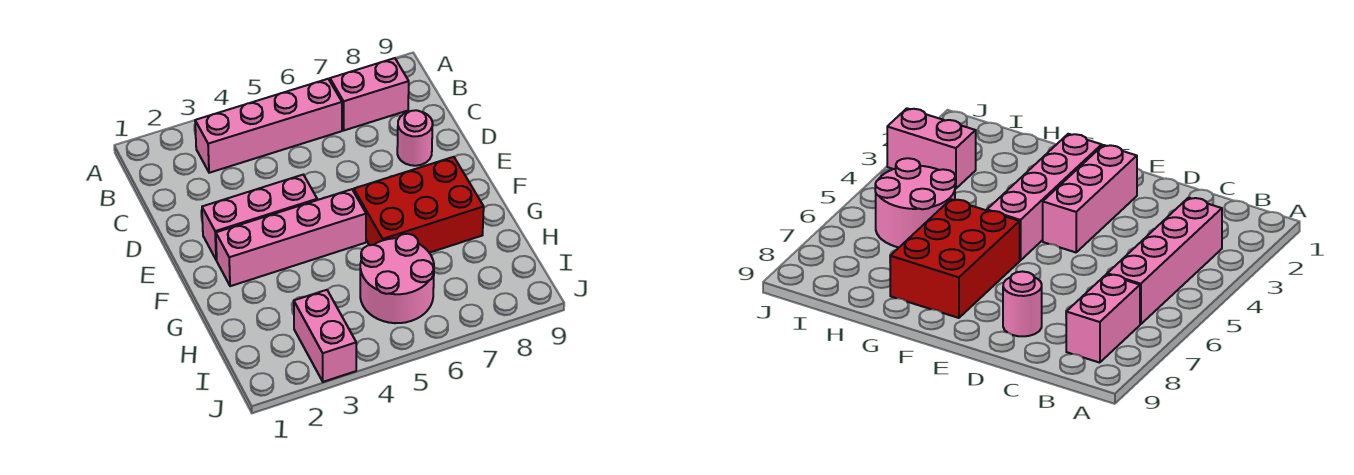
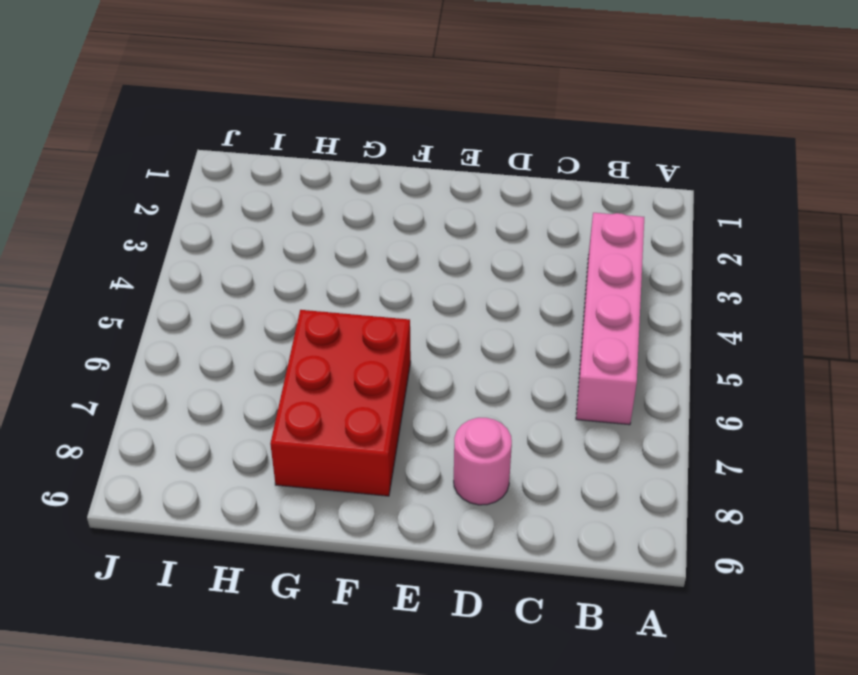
none -> pink brick B7:B8 level 1
none -> pink brick E2:E4 level 1

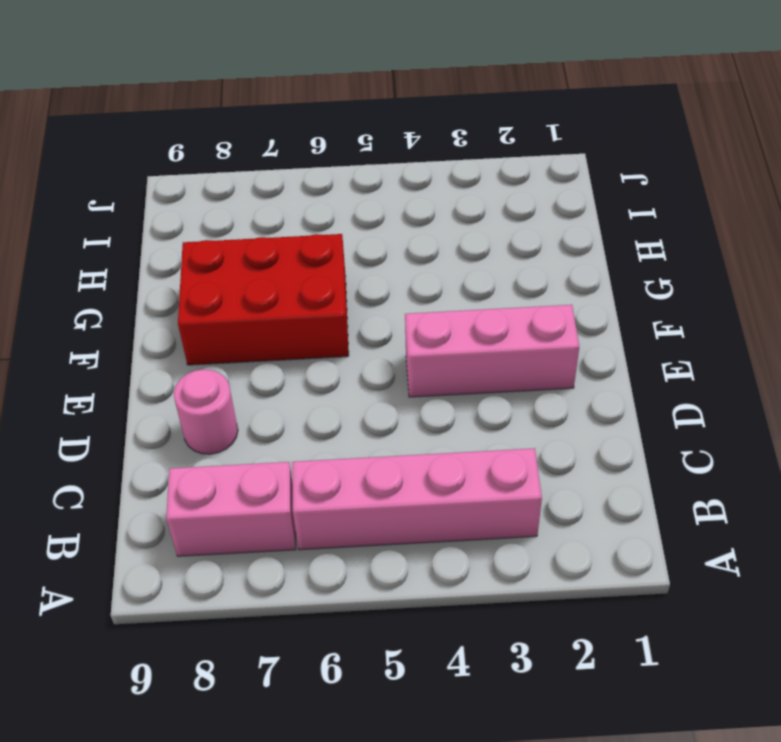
none -> pink brick F2:F5 level 1
none -> pink round brick H5:I6 level 1

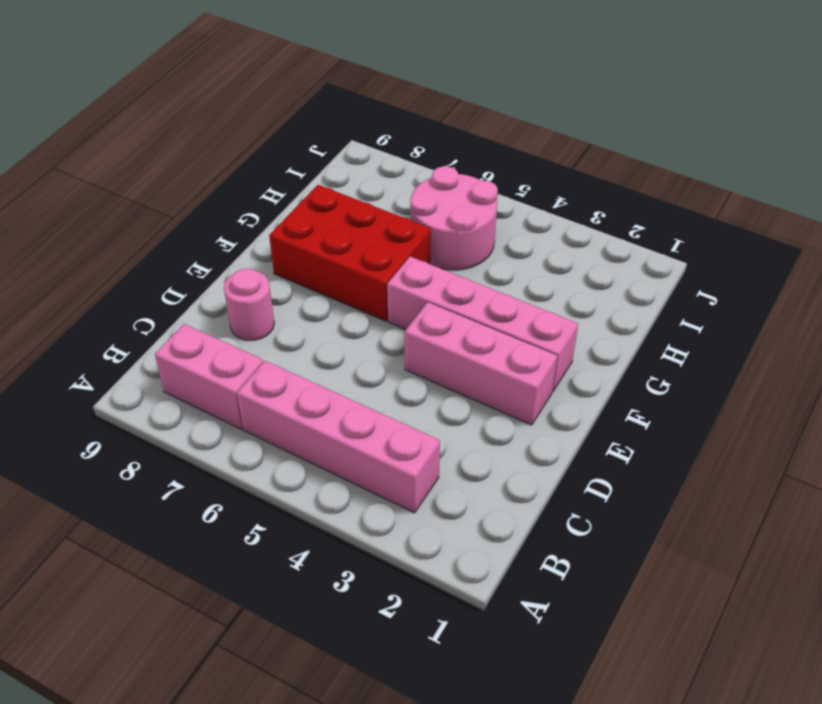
none -> pink brick I3:J3 level 1

